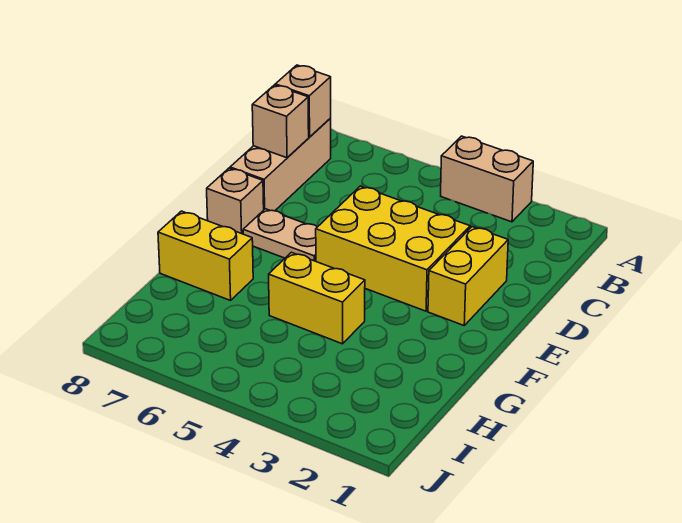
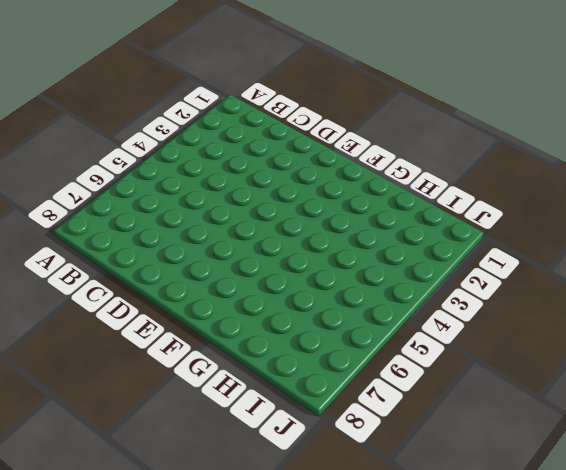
none -> tan brick A3:A4 level 1
none -> tan brick B8:D8 level 1

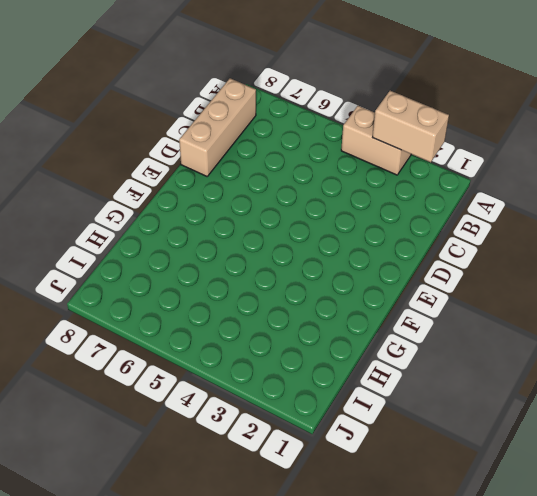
tan brick A2:A3 level 2 -> none
none -> yellow brick D2:E2 level 1
none -> yellow brick D3:E5 level 1

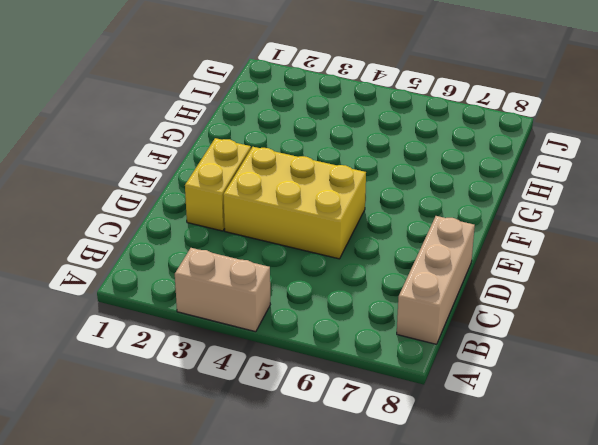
none -> tan plate E6:E7 level 1
none -> tan brick E8 level 1

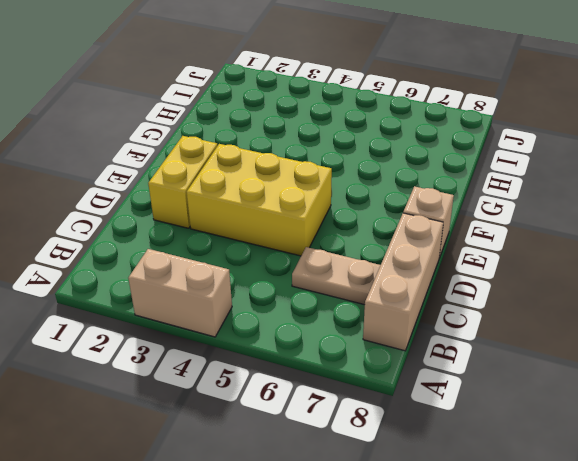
tan plate C6:C7 level 1 -> tan plate E6:E7 level 1
none -> yellow brick G4:G5 level 1
none -> yellow brick G7:G8 level 1

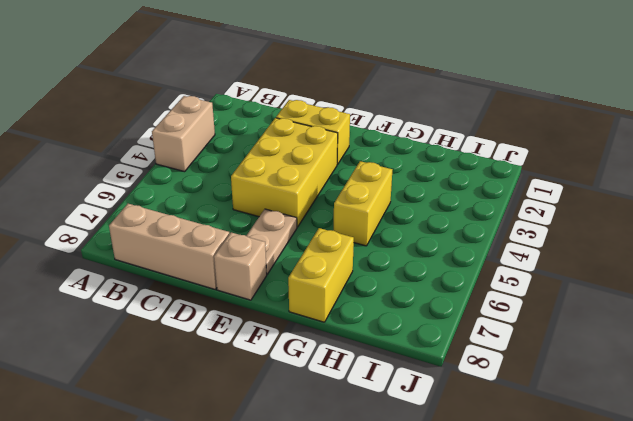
none -> tan brick B8 level 2
none -> tan brick C8 level 2

